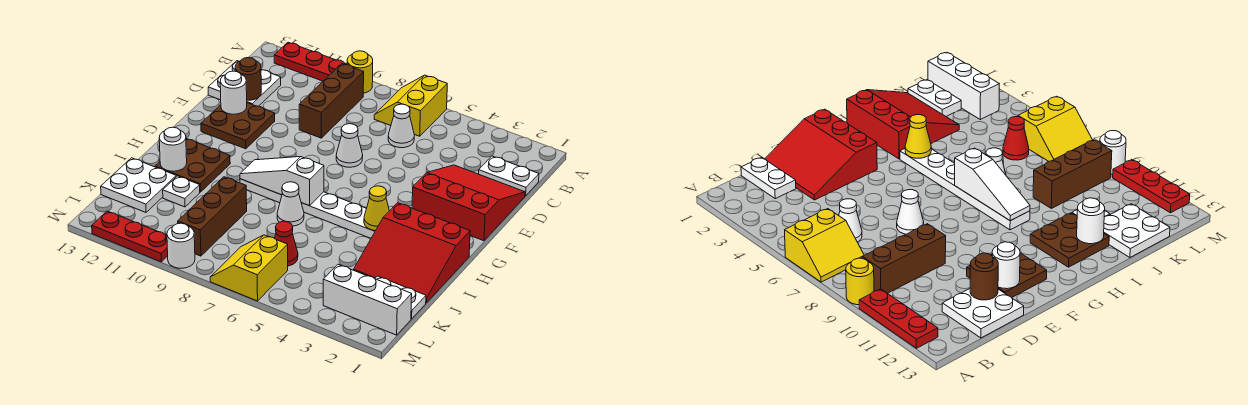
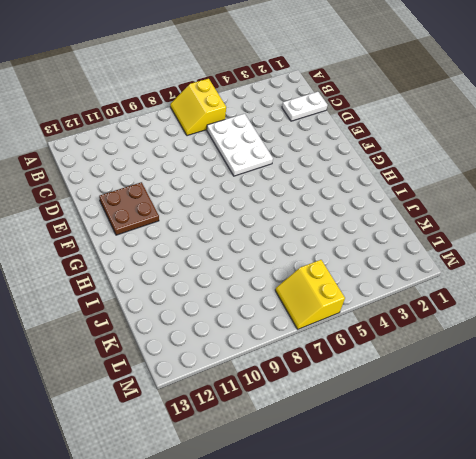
white plate C5:E6 level 1 -> white cone C6 level 1
none -> yellow round brick A9 level 1
none -> red plate A10:A12 level 1
none -> brown brick B9:D9 level 1

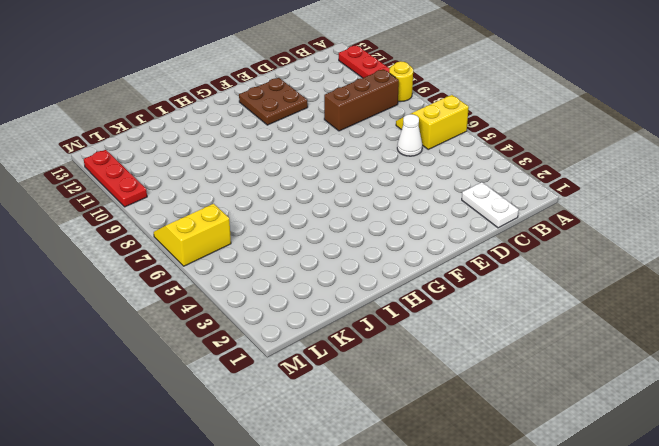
none -> white plate C12:D13 level 1
none -> red slope D1:F3 level 1 top F
none -> white cone E7 level 1

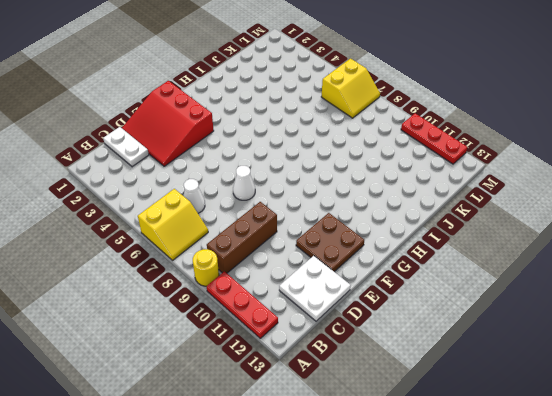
none -> red slope H1:J3 level 1 top H
none -> white plate H4:H9 level 1
none -> brown plate H11:I12 level 1

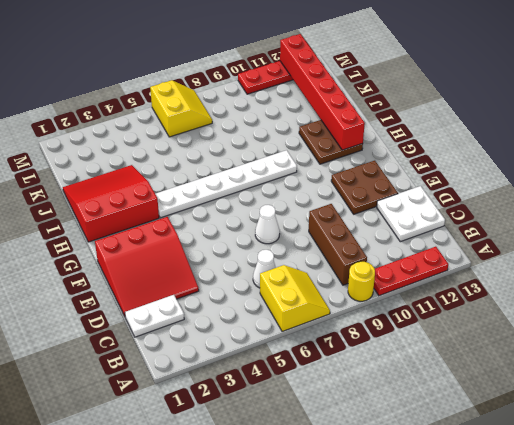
red brick H12:M12 level 2 -> white round brick I12 level 2
none -> white cone I7 level 1
none -> brown brick J9:L9 level 1
none -> white plate J11 level 1

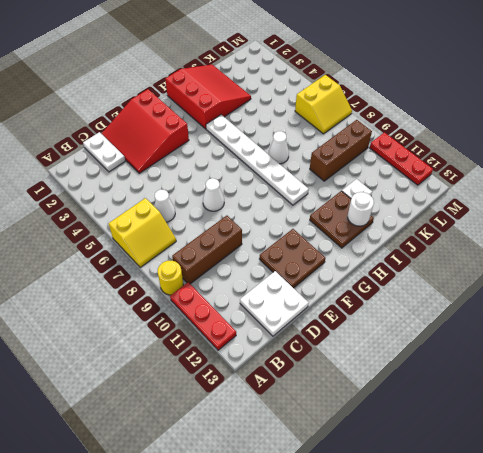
none -> white plate J12:K13 level 1
none -> white plate K1:K2 level 1
none -> red cone K6 level 1

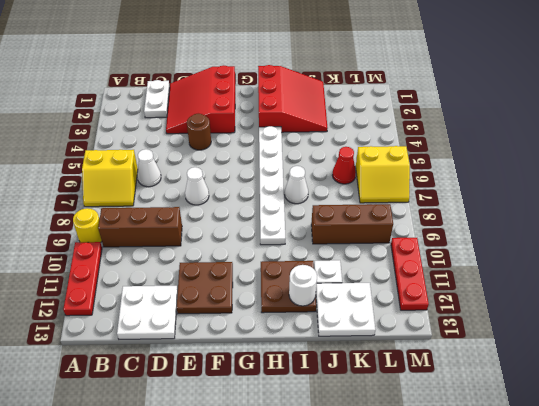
brown round brick E4 level 1 -> brown round brick D12 level 2
none -> white plate K1:K2 level 1
none -> white brick L1:L3 level 1
none -> white round brick M9 level 1

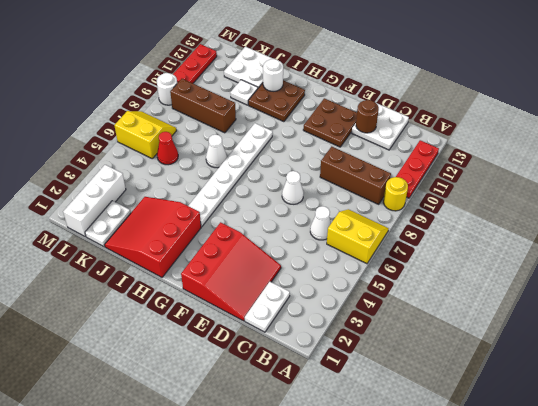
none -> white round brick E12 level 2
none -> yellow cone H4 level 2
none -> white slope H7:H9 level 2 top 7

